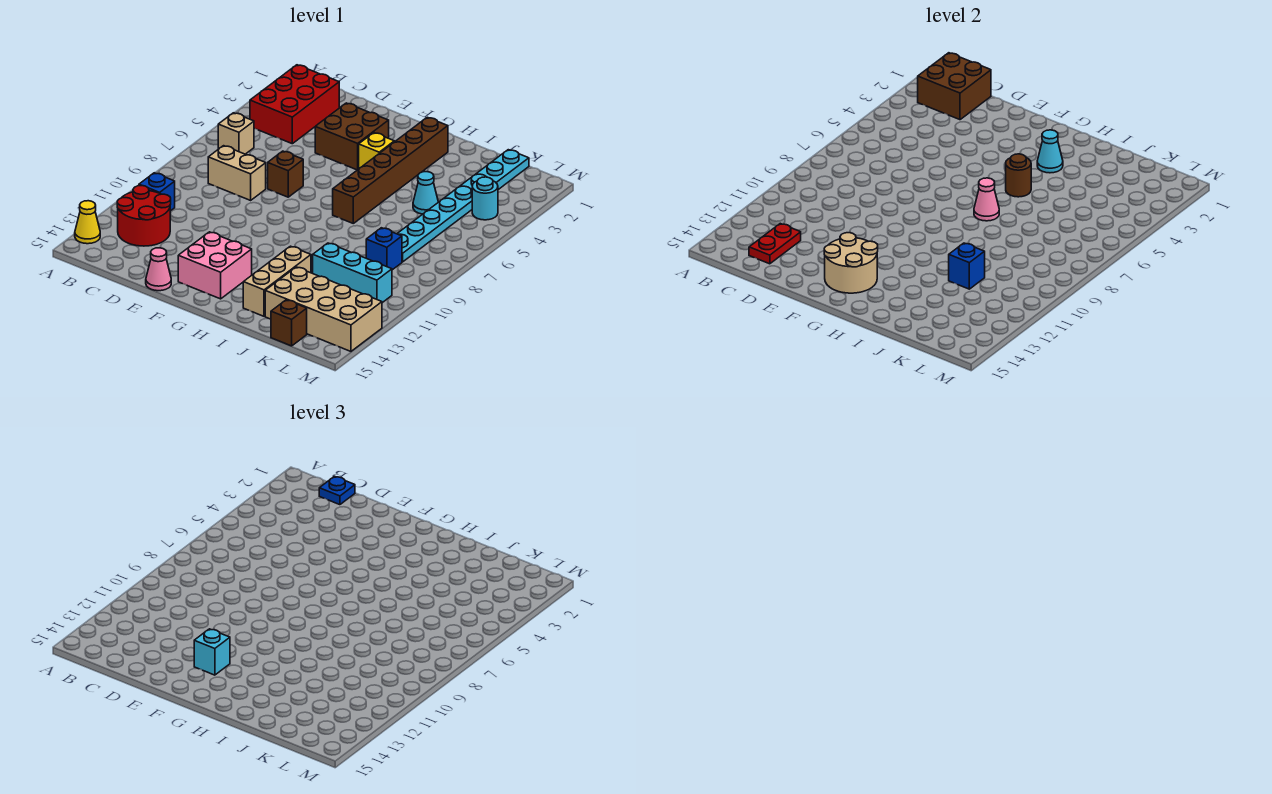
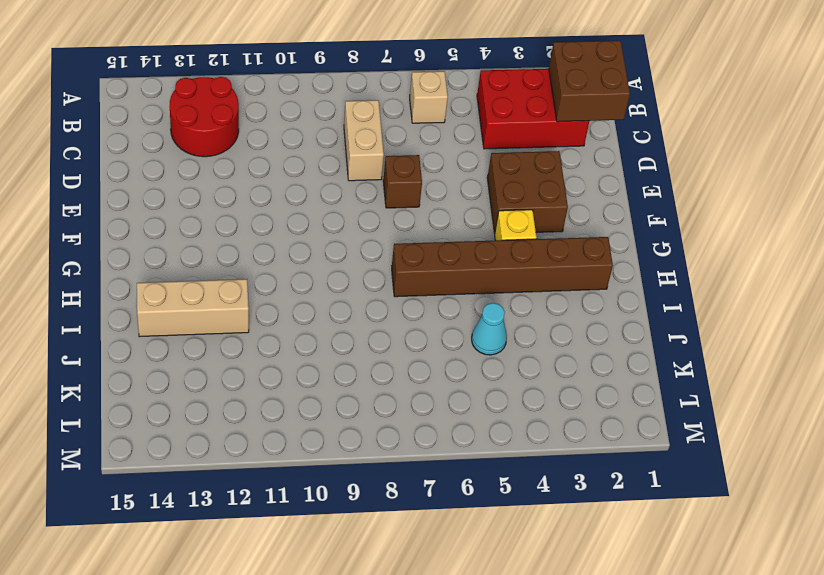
none -> yellow cone A14 level 1
none -> blue brick B11 level 1
none -> pink cone E15 level 1

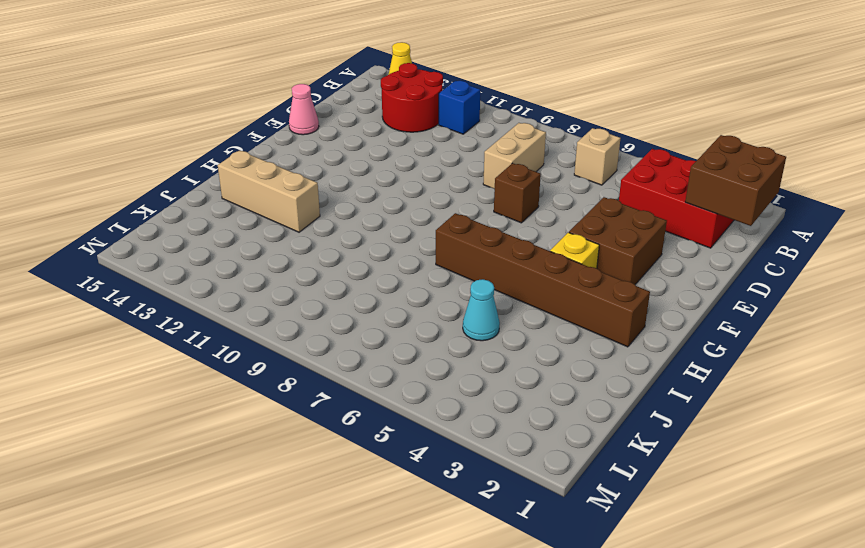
none -> pink brick F13:G14 level 1
none -> cyan brick J11:L11 level 1
none -> tan brick J13:M14 level 1

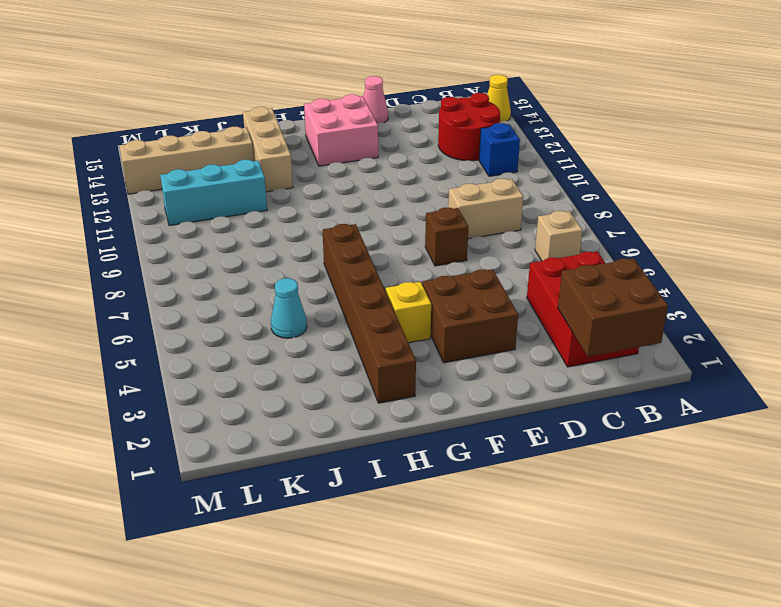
tan brick J13:M13 level 1 -> tan brick J13:M14 level 1
none -> cyan plate K1:K8 level 1
none -> blue brick K9 level 1
none -> brown brick K15 level 1

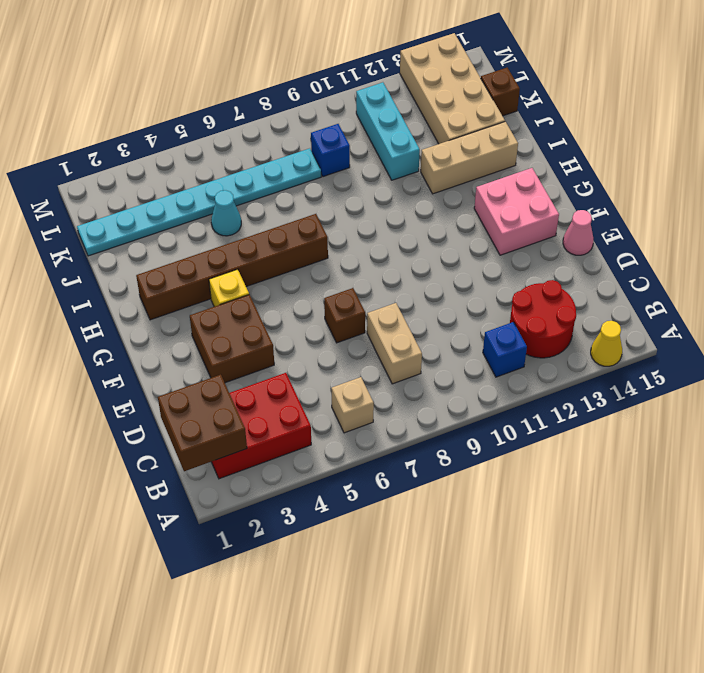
none -> cyan round brick L4 level 1
none -> red plate C13:C14 level 2
none -> tan round brick F13:G14 level 2

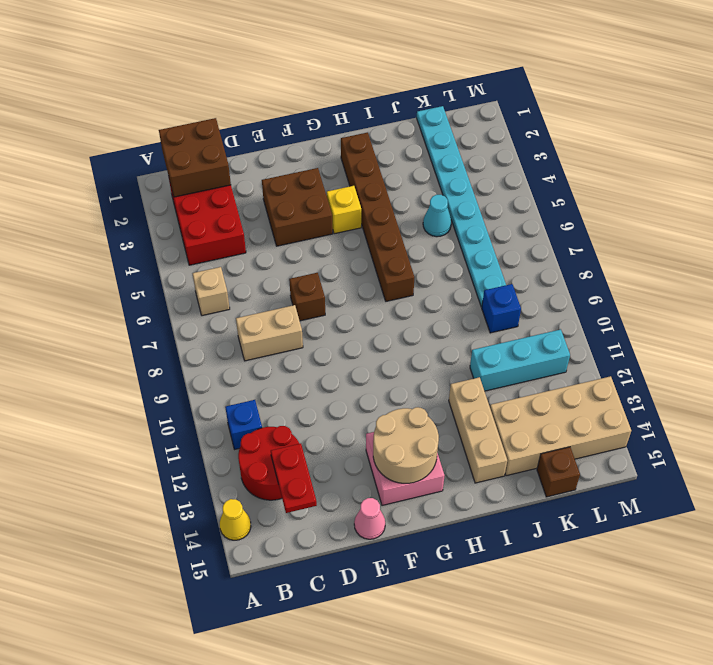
none -> cyan round brick L4 level 1
none -> cyan cone H3 level 2
none -> brown round brick H5 level 2

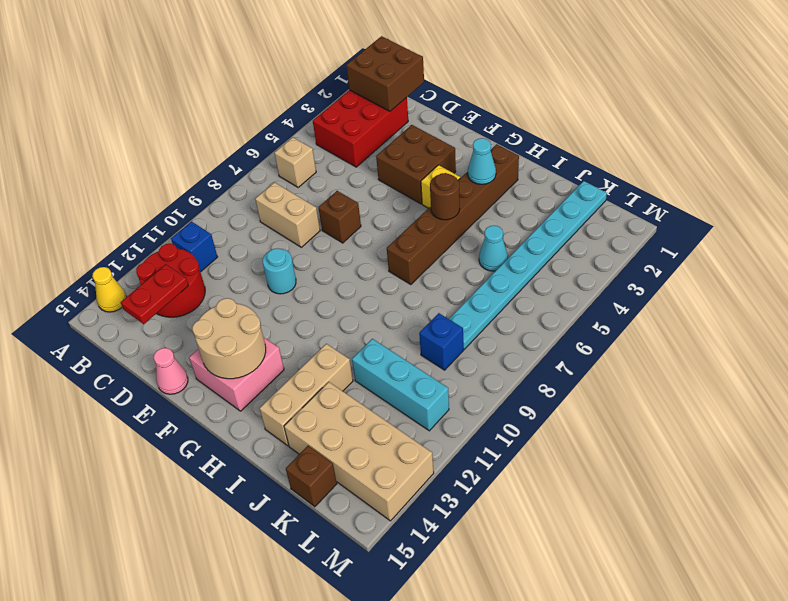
cyan round brick E10 level 1 -> cyan round brick L4 level 1
none -> pink cone H7 level 2
none -> blue brick J11 level 2
none -> blue plate C1 level 3

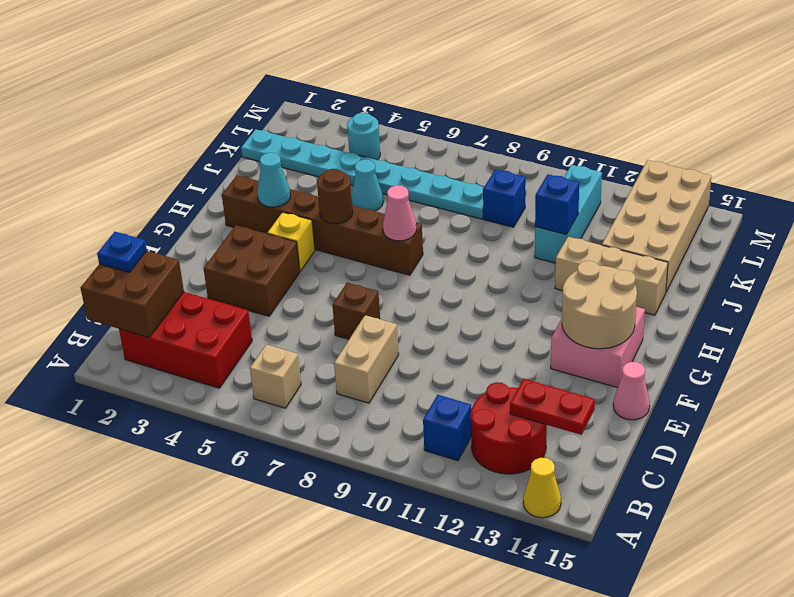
none -> brown brick K15 level 1
none -> cyan brick F13 level 3

